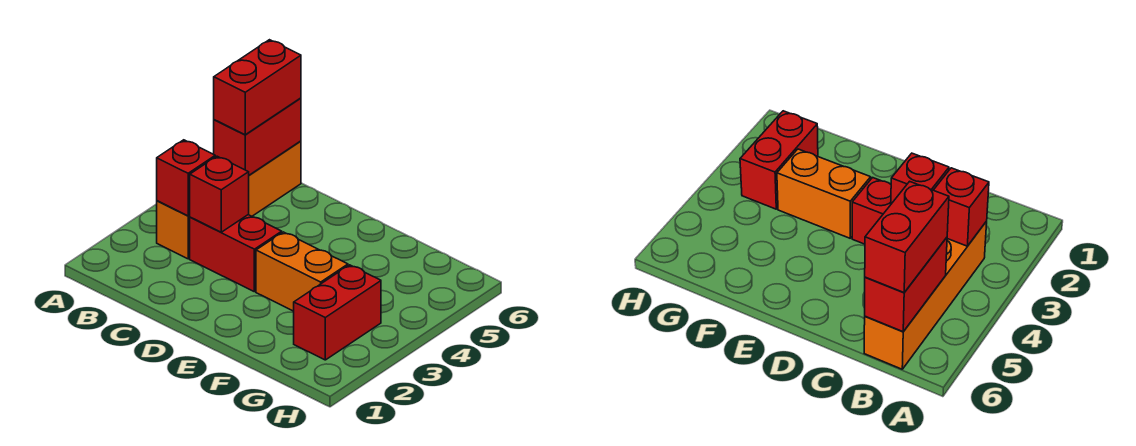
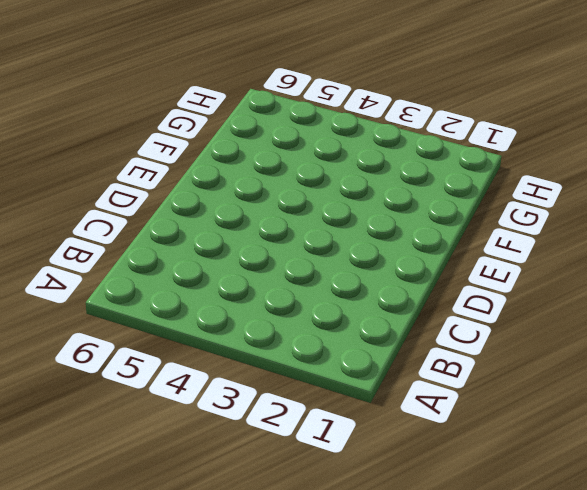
none -> orange brick B3:B6 level 1
none -> red brick C3:D3 level 1

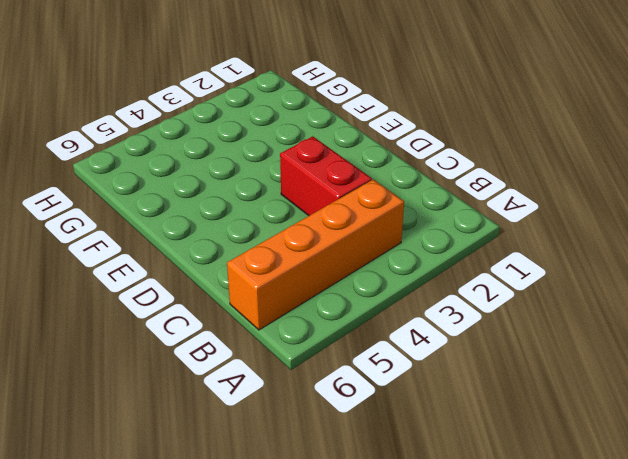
none -> orange brick E3:F3 level 1
none -> red brick G2:G3 level 1

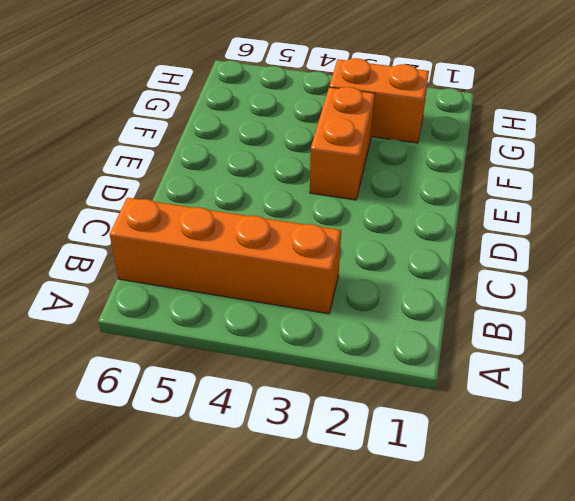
orange brick G2:G3 level 1 -> red brick G2:G3 level 1
none -> red brick C3:D3 level 1
none -> red brick B3 level 2

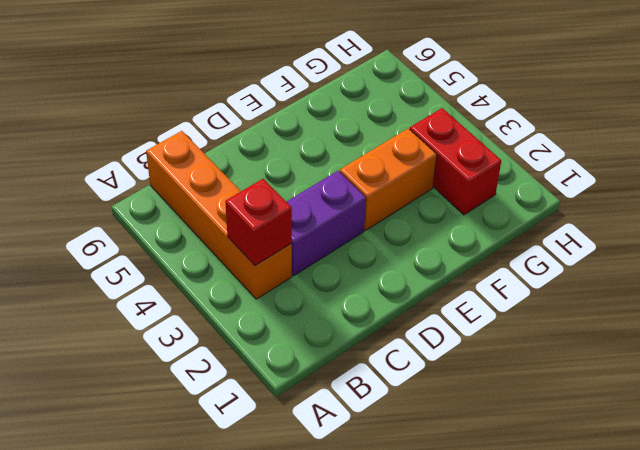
purple brick C3:D3 level 1 -> red brick C3:D3 level 1
none -> red brick B5:B6 level 2
none -> red brick C3 level 2

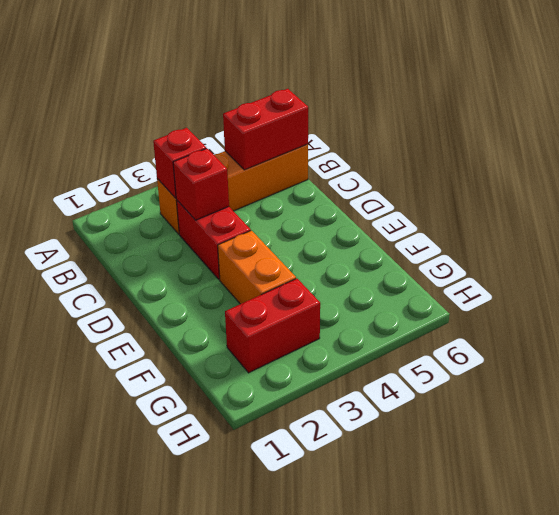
none -> red brick B5:B6 level 3

